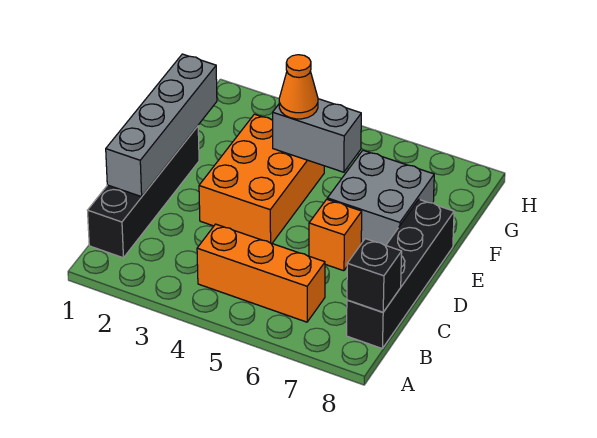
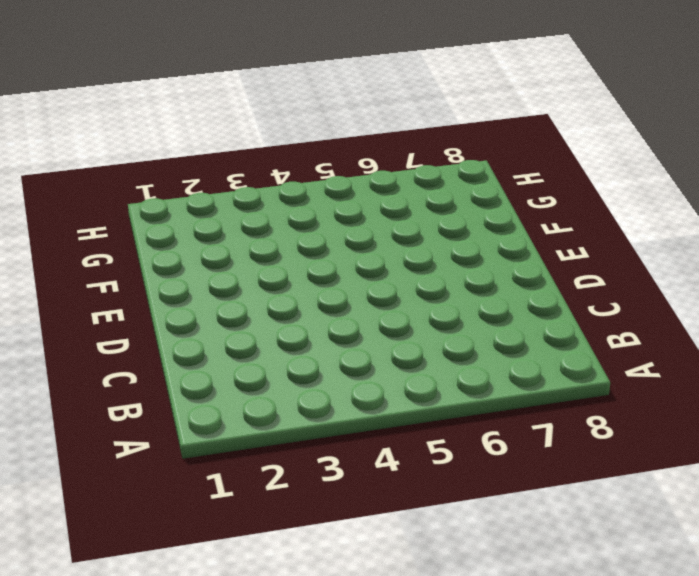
none -> black brick B1:E1 level 1
none -> orange brick B4:B6 level 1

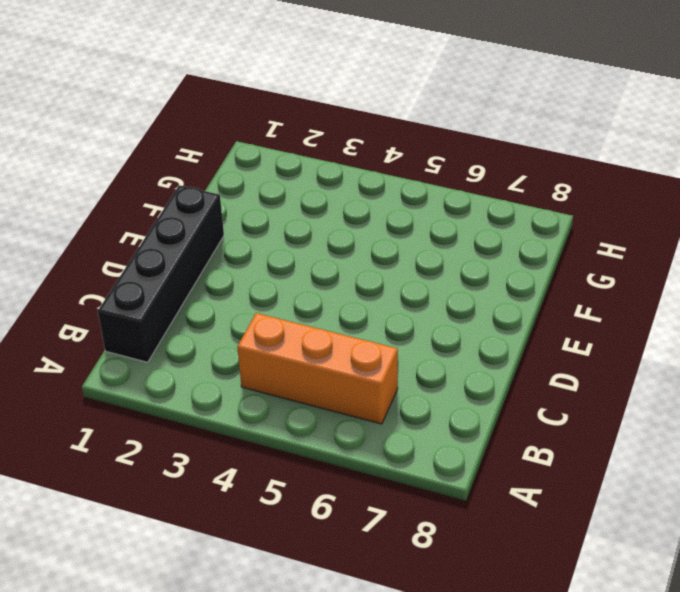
none -> black brick B8:E8 level 1
none -> orange brick D3:F4 level 1

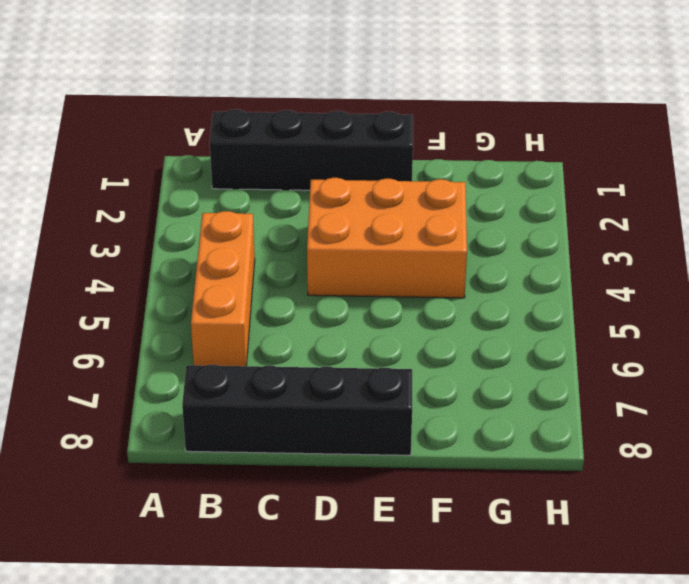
none -> orange brick D6 level 1
none -> grey brick E6:F7 level 1

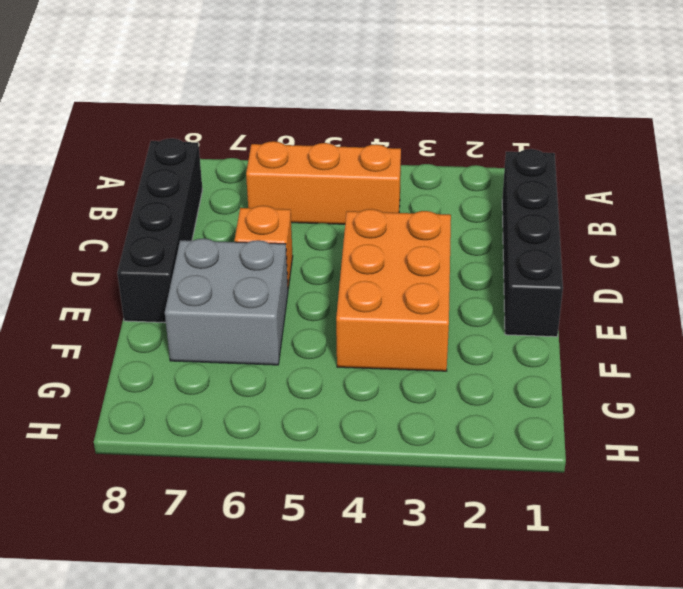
none -> black brick B8 level 2
none -> grey brick C1:F1 level 2

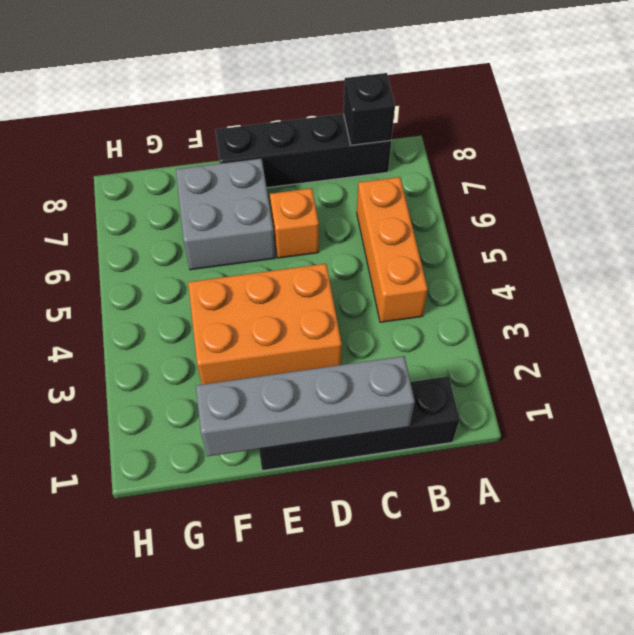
none -> grey brick F4:F5 level 2
none -> orange cone F4 level 3

